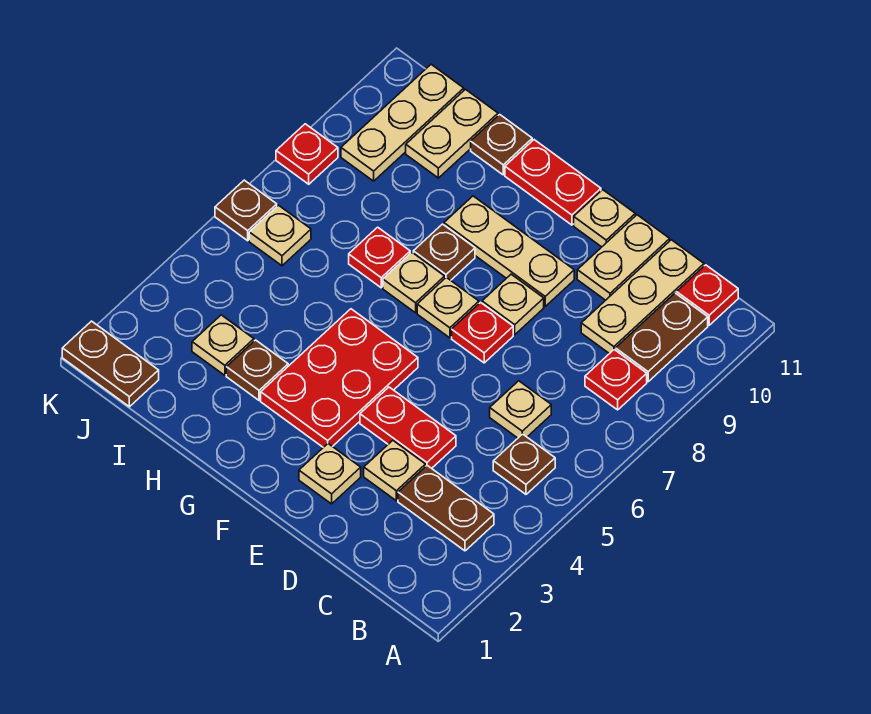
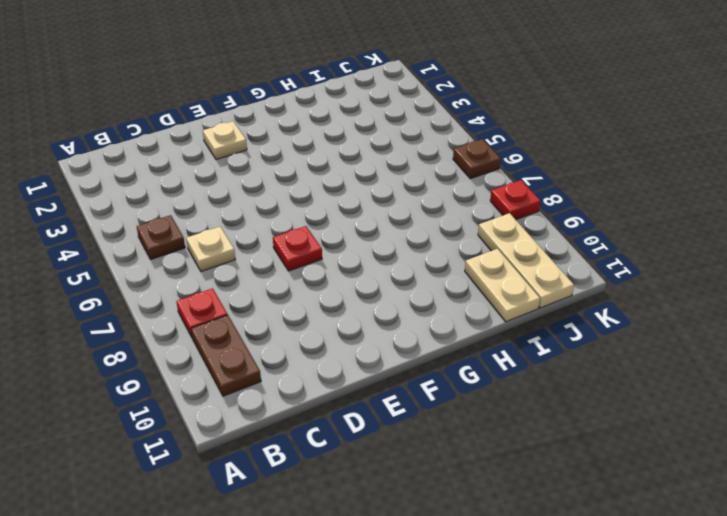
none -> brown plate B3:C3 level 1
none -> red plate B11 level 1
none -> tan plate C9:C11 level 1
none -> tan plate D3 level 1

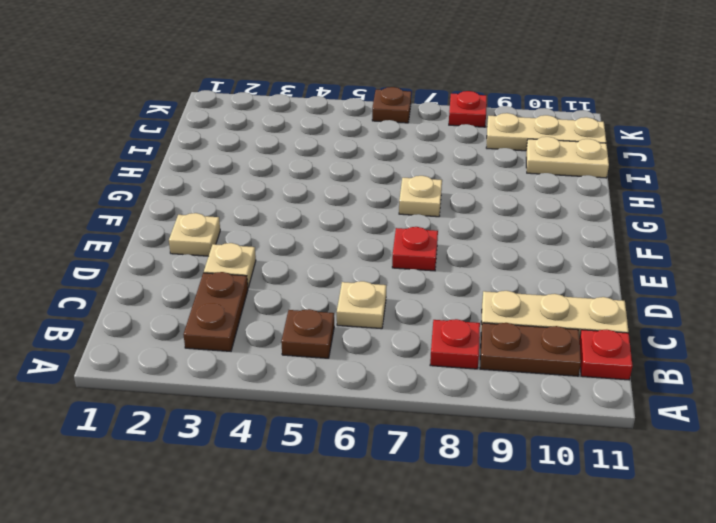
none -> red plate D4:E4 level 1
none -> tan plate D10:D11 level 1
none -> tan plate E8 level 1
none -> tan plate E9:G9 level 1

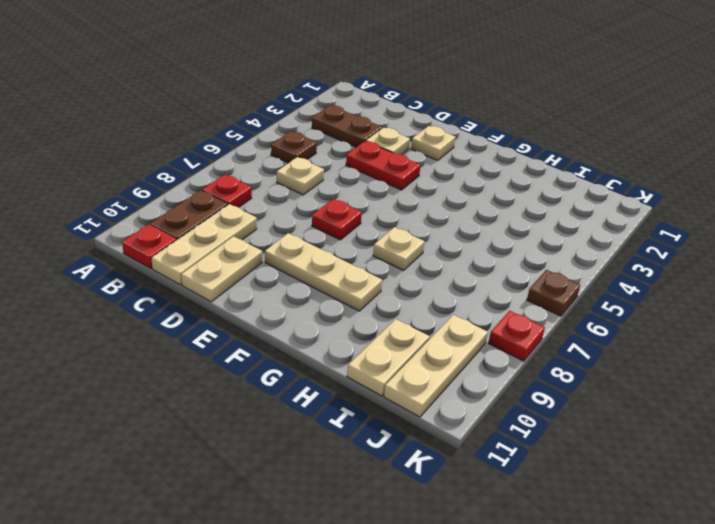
none -> tan plate E8 level 1
none -> tan plate E11 level 1
none -> red plate F3:G5 level 1
none -> tan plate F7 level 1

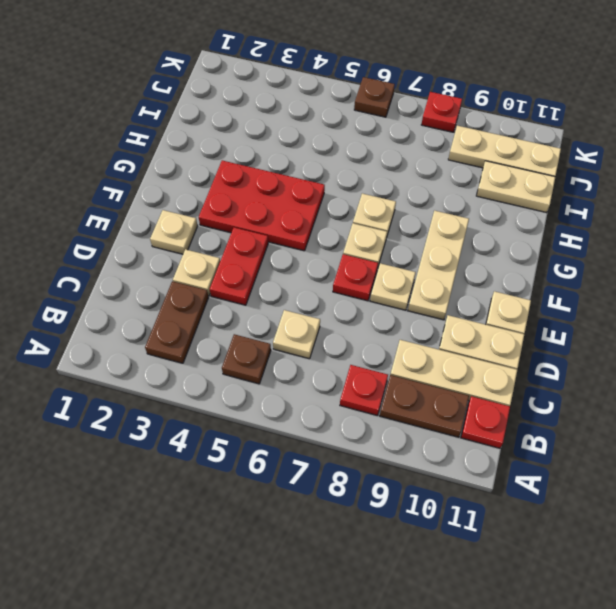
none -> red plate F11:G11 level 1
none -> brown plate G8 level 1
none -> brown plate H3 level 1
none -> red plate H7 level 1

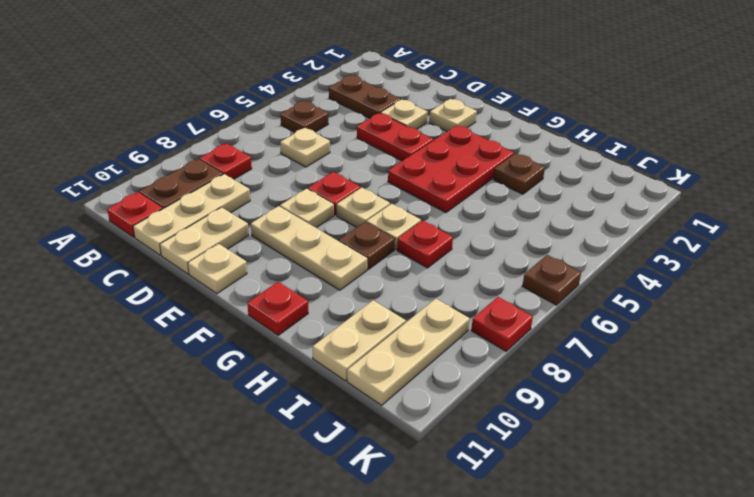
red plate G11 level 1 -> red plate F11:G11 level 1
none -> brown plate H11 level 1
none -> tan plate I3 level 1
none -> brown plate J1:K1 level 1
none -> tan plate J6 level 1

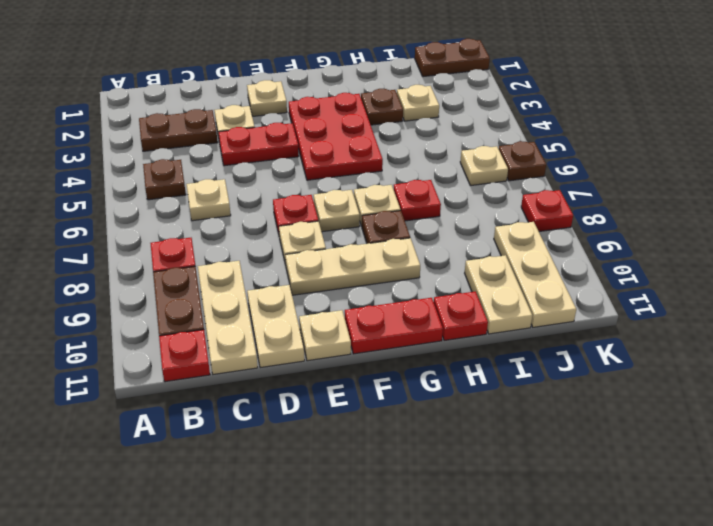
red plate H11 level 1 -> brown plate H11 level 1

